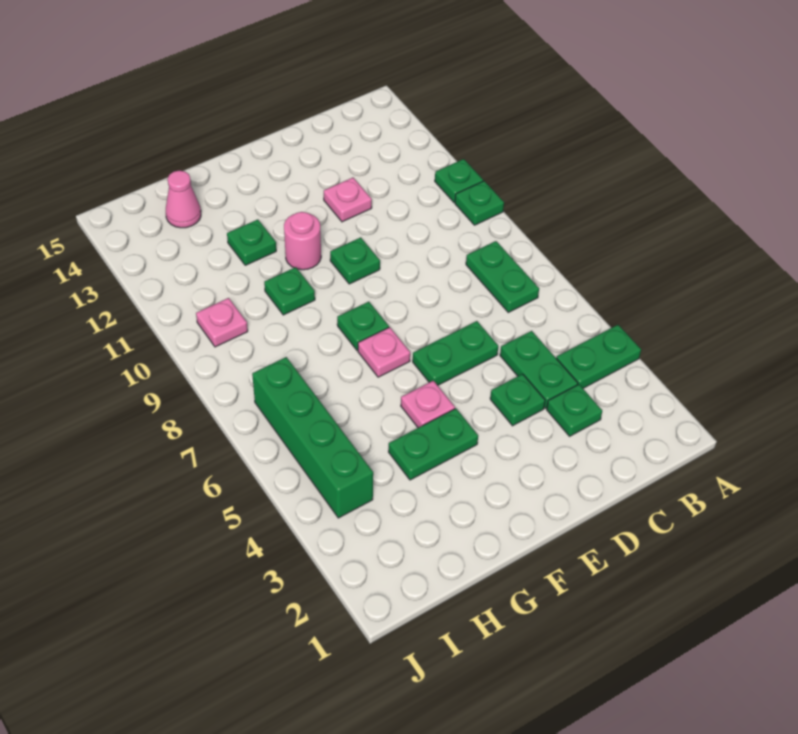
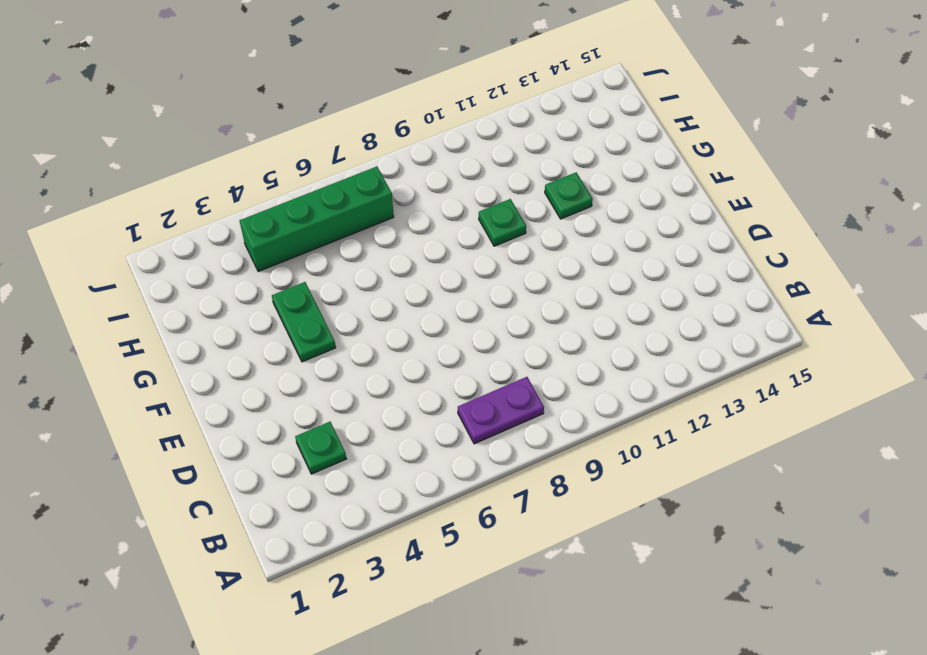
purple plate B7:B8 level 1 -> green plate B7:B8 level 1
none -> green plate A4:B4 level 1
none -> green plate A10 level 1
none -> green plate A11 level 1

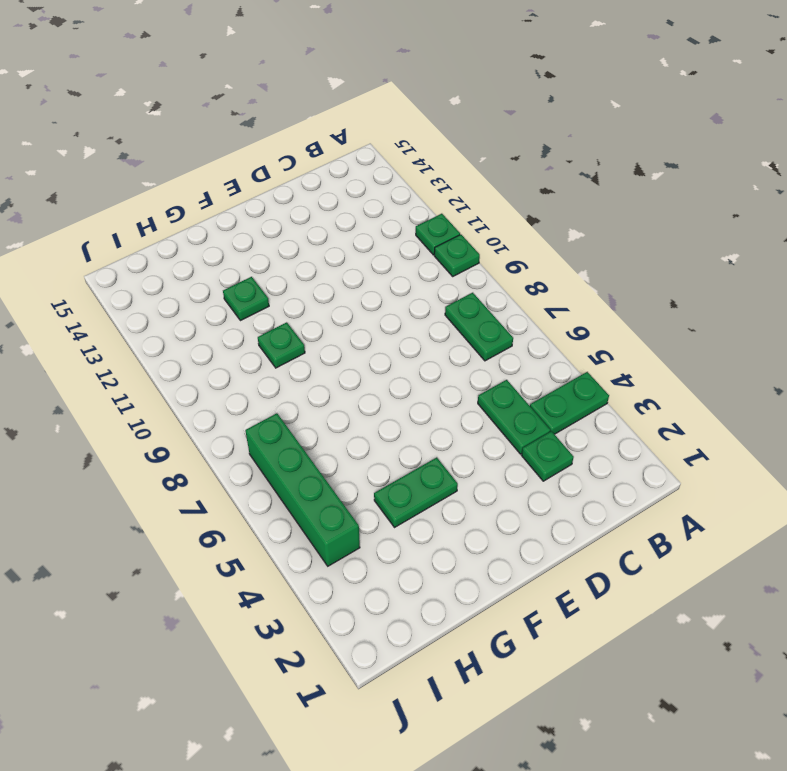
none -> green plate D4 level 1
none -> green plate D6:E6 level 1
none -> pink plate D12 level 1

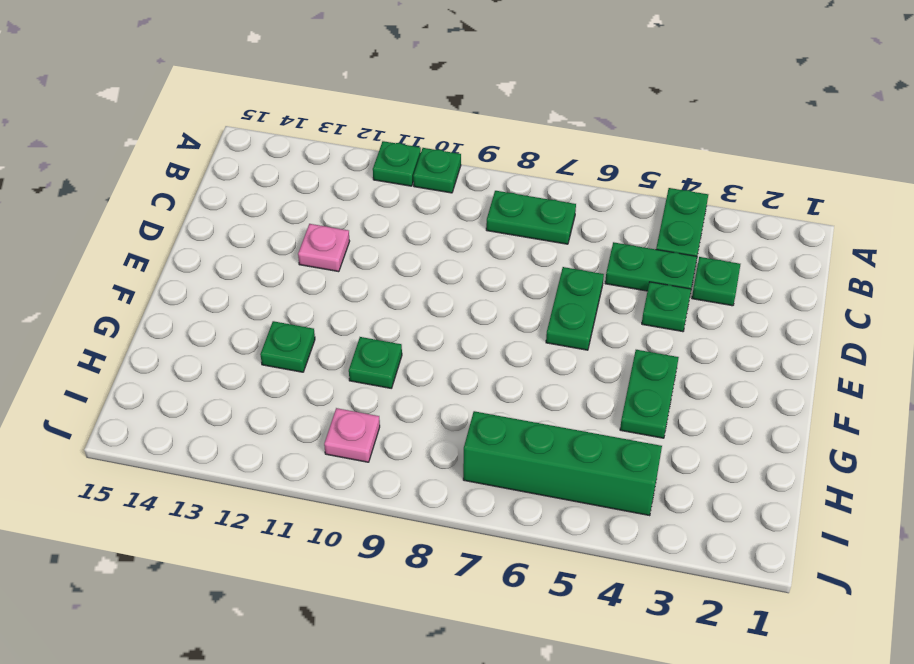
none -> green plate E10 level 1
none -> pink plate F5 level 1
none -> pink plate F7 level 1

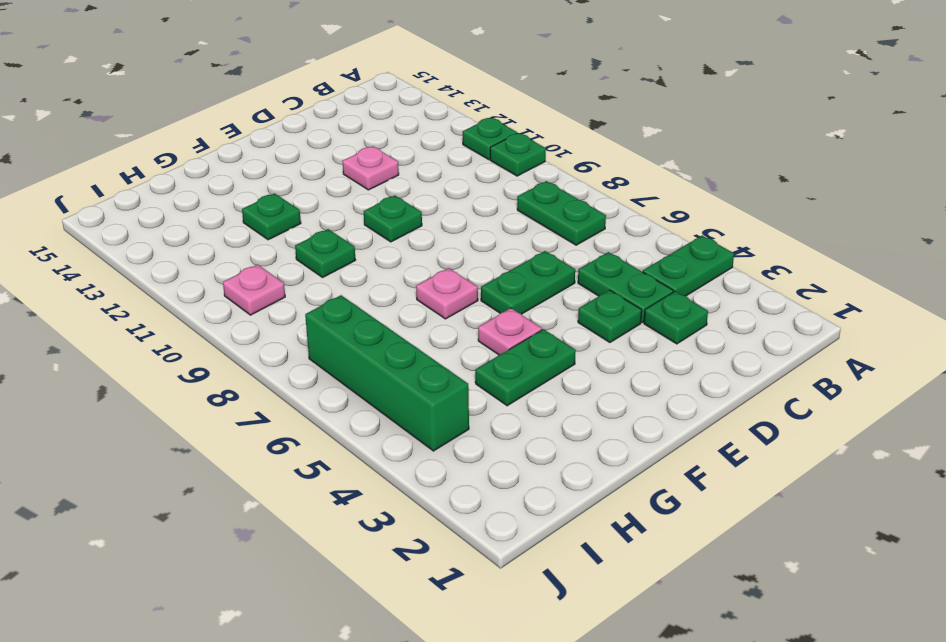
none -> green plate F8 level 1
none -> pink round brick F11 level 1
none -> pink cone H14 level 1

